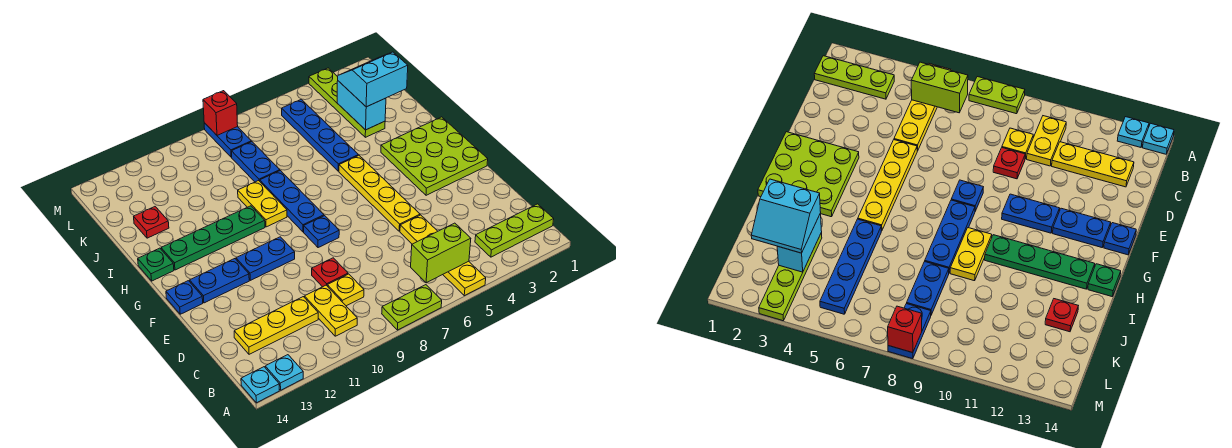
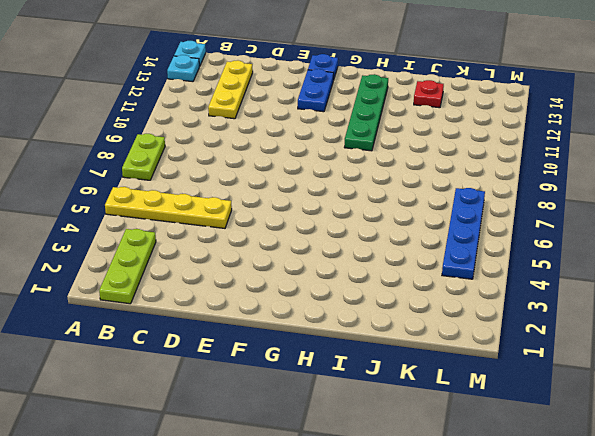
blue plate L4:L7 level 1 -> blue plate I5:L5 level 1
none -> yellow plate B10:C10 level 1
none -> yellow plate C9 level 1
none -> red plate D9 level 1

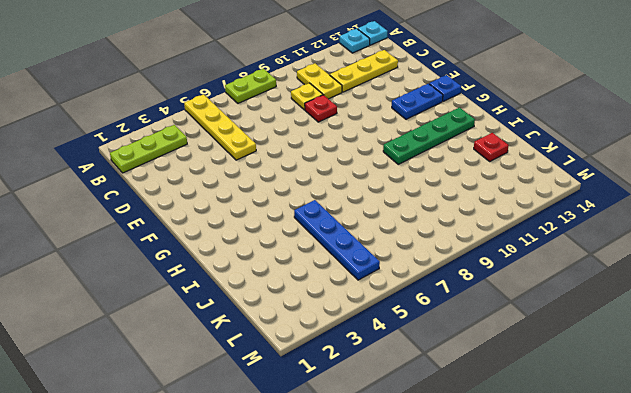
none -> yellow plate E5:H5 level 1
none -> lime plate F1:H3 level 1
none -> blue plate F8 level 1

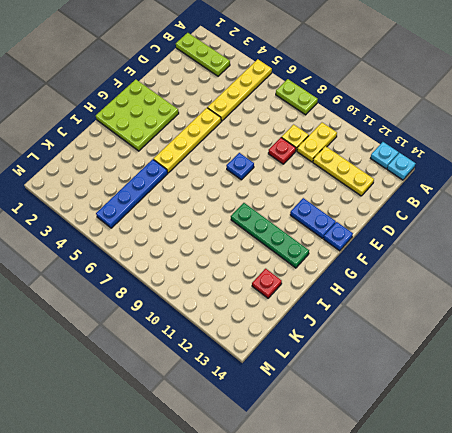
none -> blue plate F10:F11 level 1
none -> blue plate G8:I8 level 1
none -> yellow plate H9:I9 level 1

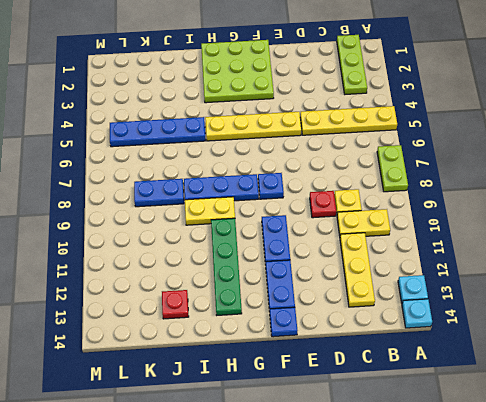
none -> green plate H14 level 1
none -> lime plate J3:M3 level 1
none -> blue plate L8:M8 level 1

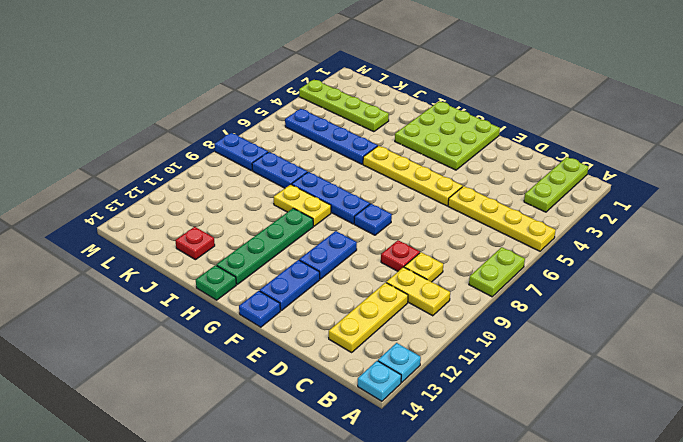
none -> lime brick B5:B6 level 2
none -> cyan brick J3:K3 level 2
none -> red brick M8 level 2

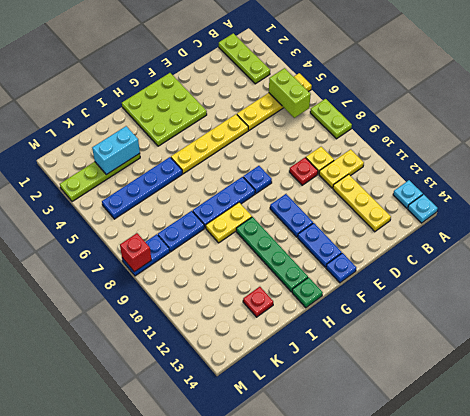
none -> cyan slope J2:K3 level 3 top J

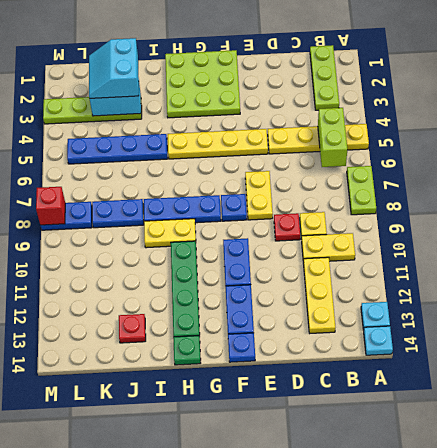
yellow plate E7:E8 level 1 -> none

